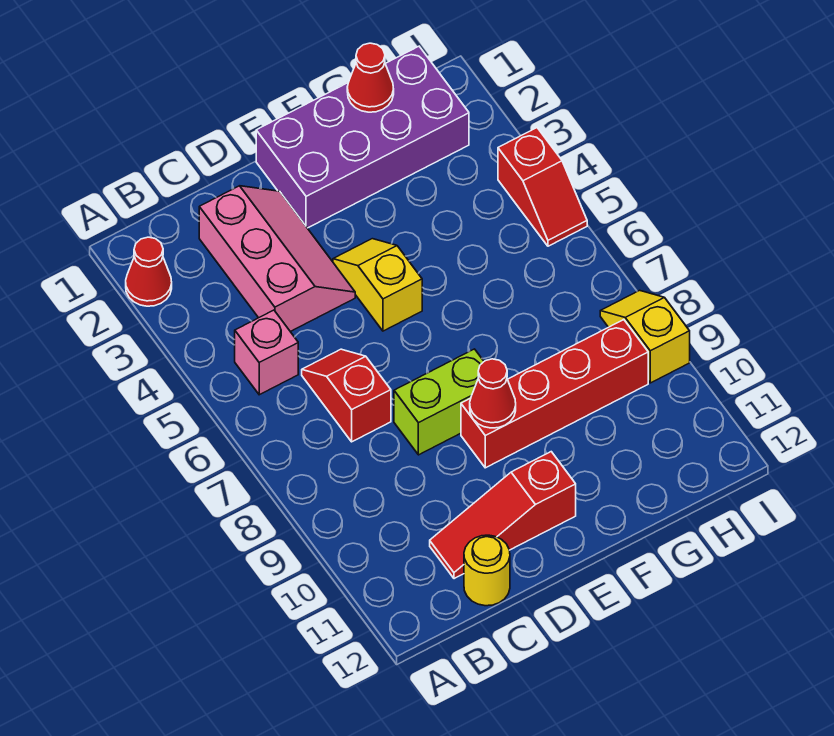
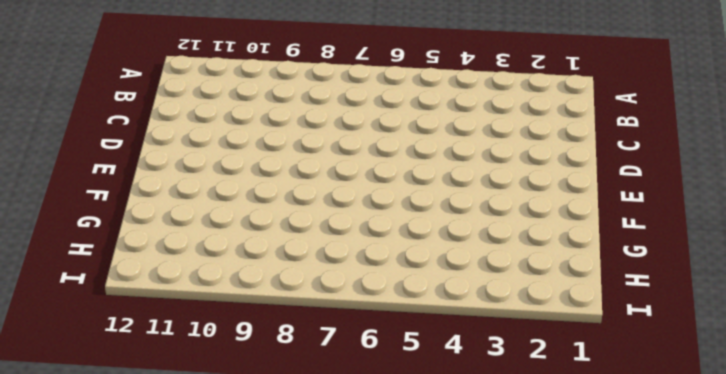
none -> red cone A2 level 1
none -> pink brick B5 level 1
none -> pink slope C2:D4 level 1 top C

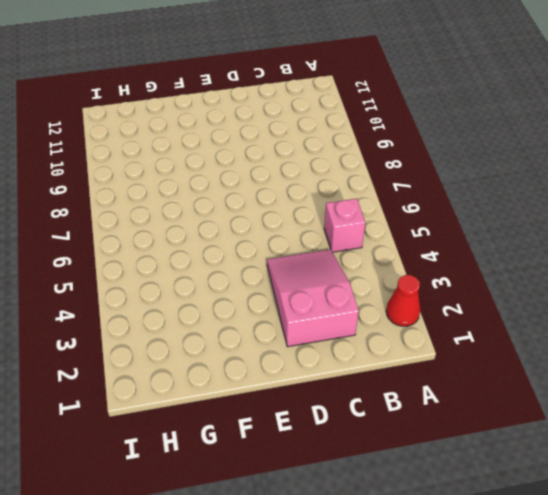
pink slope C2:D4 level 1 top 2 -> pink slope C2:D4 level 1 top C
none -> red slope C6:C7 level 1 top 7
none -> red slope C11:E11 level 1 top E
none -> yellow round brick C12 level 1

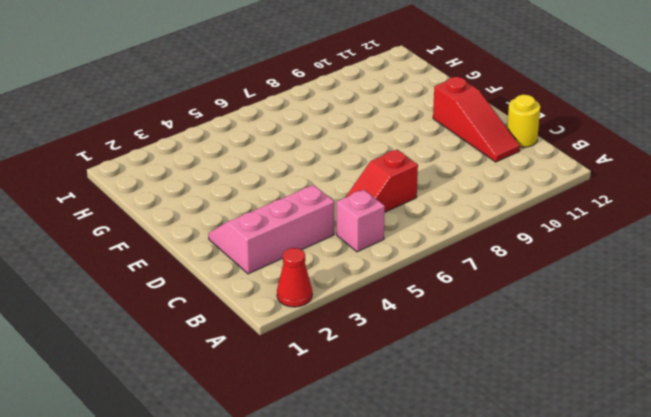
none -> lime brick D8:E8 level 1
none -> purple brick E1:H2 level 1
none -> yellow slope E4:E5 level 1 top 5

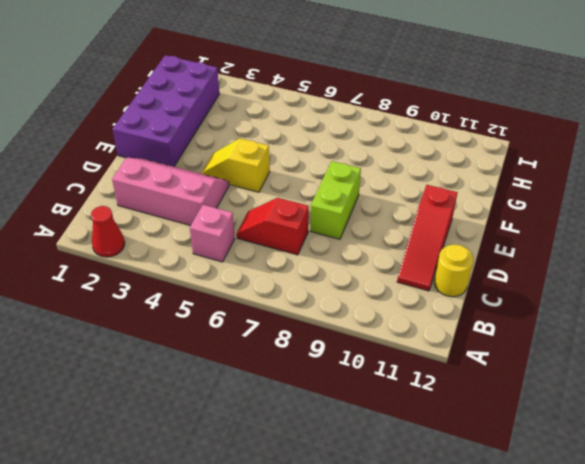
none -> red brick E9:H9 level 1
none -> red slope I4:I5 level 1 top 4
none -> yellow slope I8:I9 level 1 top 9

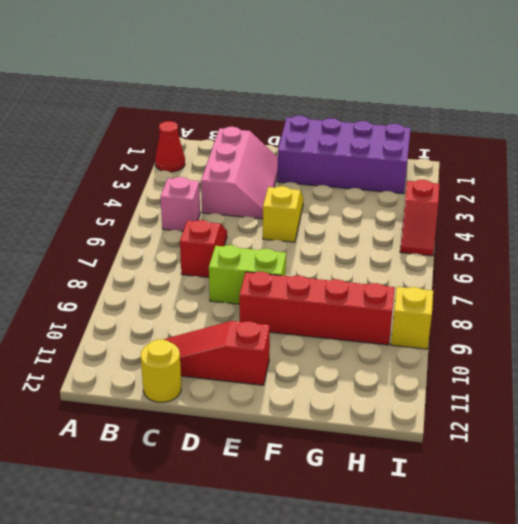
none -> red cone E9 level 2
none -> red cone G1 level 2

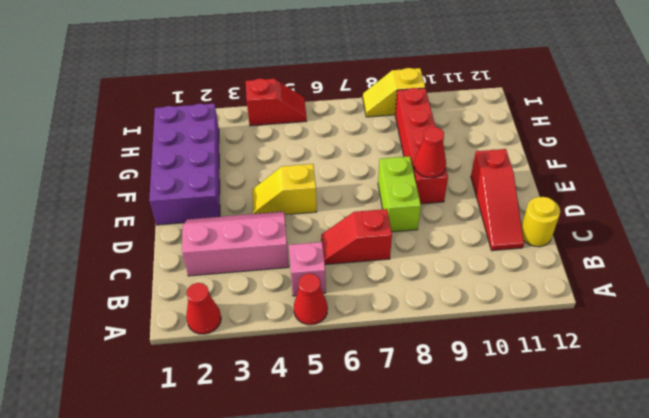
red cone A5 level 1 -> red cone G1 level 2

